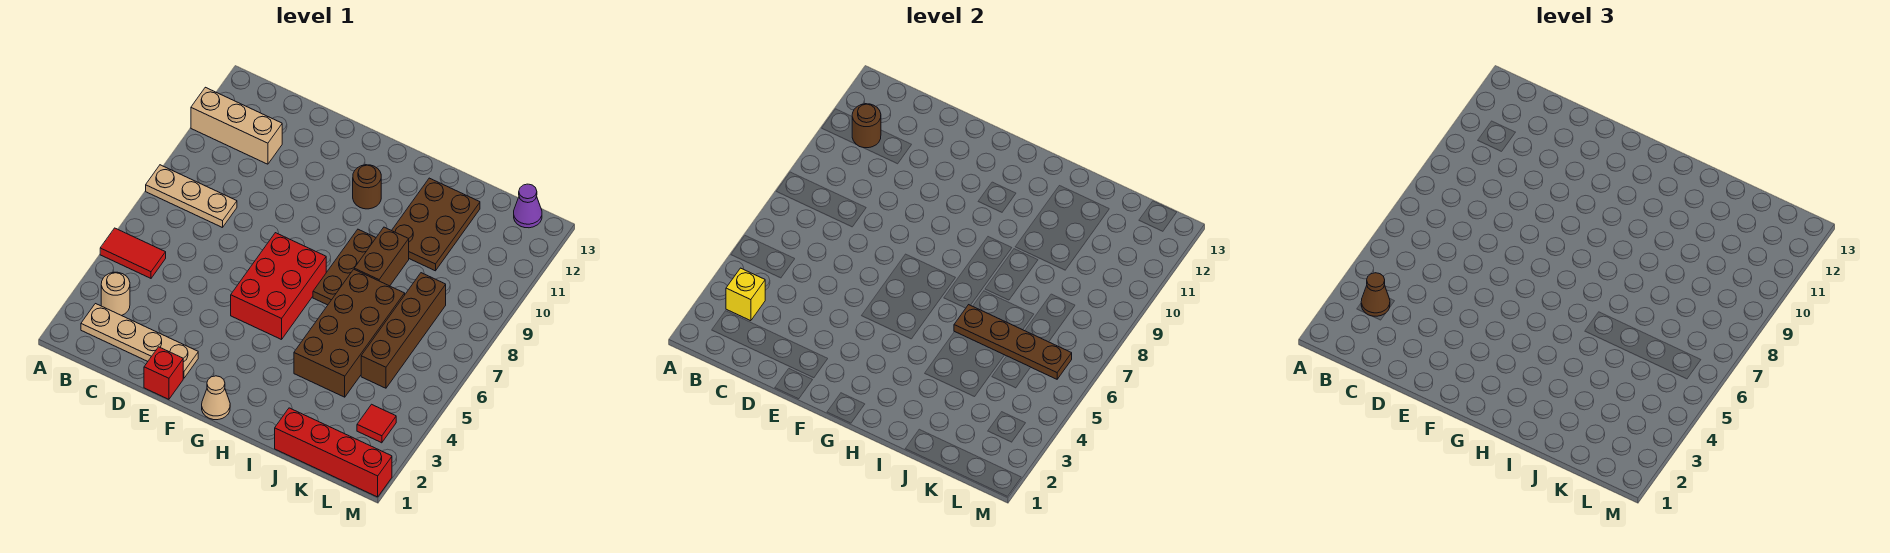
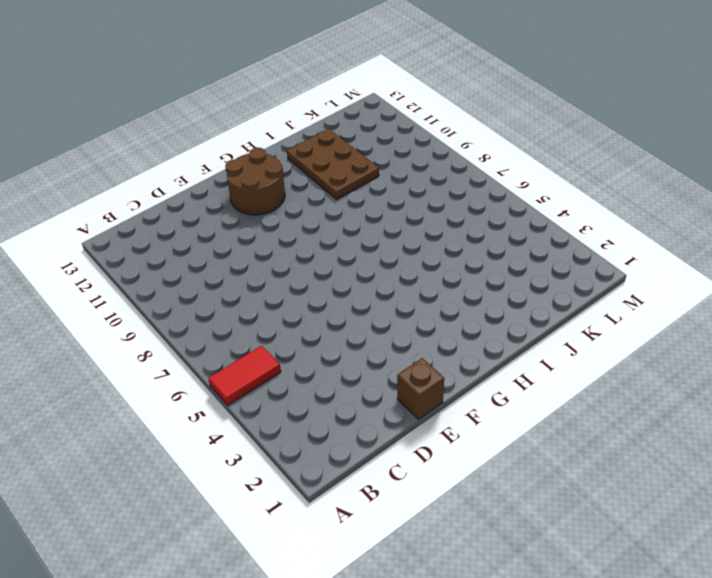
brown brick E1 level 1 -> red brick E1 level 1
brown round brick F11:G12 level 1 -> brown round brick G11 level 1
none -> tan plate A8:C8 level 1
none -> tan brick A11:C11 level 1
none -> tan plate B2:E2 level 1

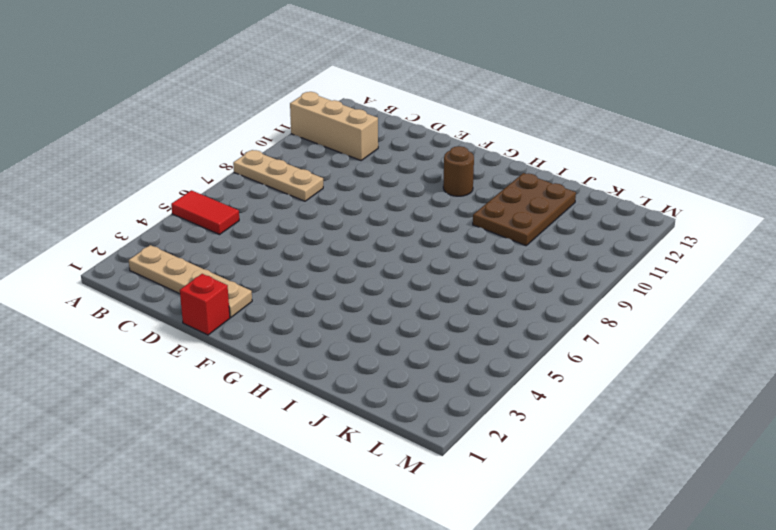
none -> tan round brick B3 level 1
none -> red brick F5:G7 level 1
none -> tan cone G1 level 1

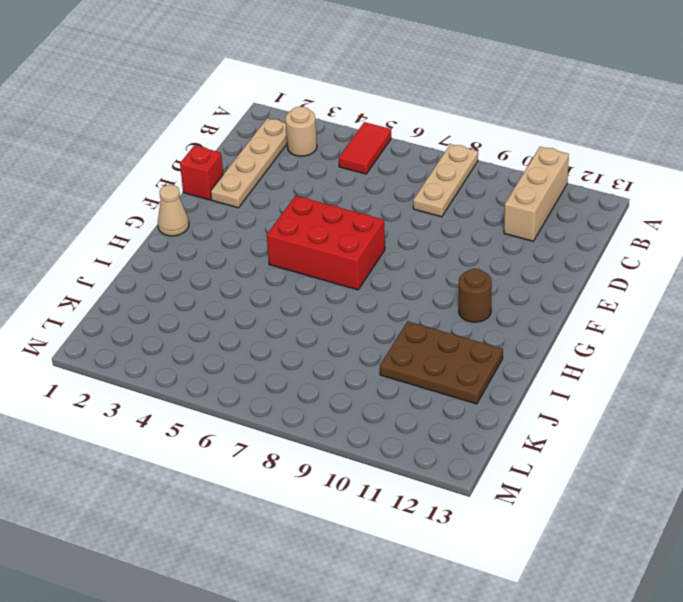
none -> brown plate H7:H9 level 1
none -> brown brick I4:J7 level 1
none -> brown brick I8:I9 level 1

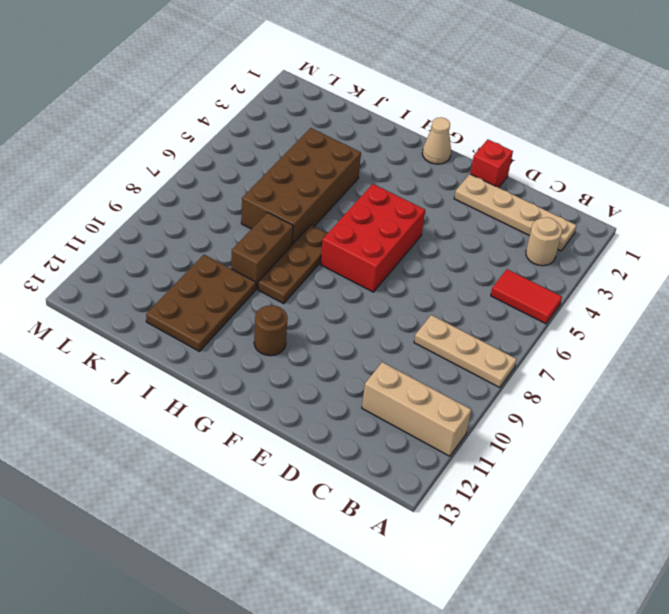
none -> red brick J1:M1 level 1
none -> brown brick K5:K8 level 1
none -> red tile L3 level 1

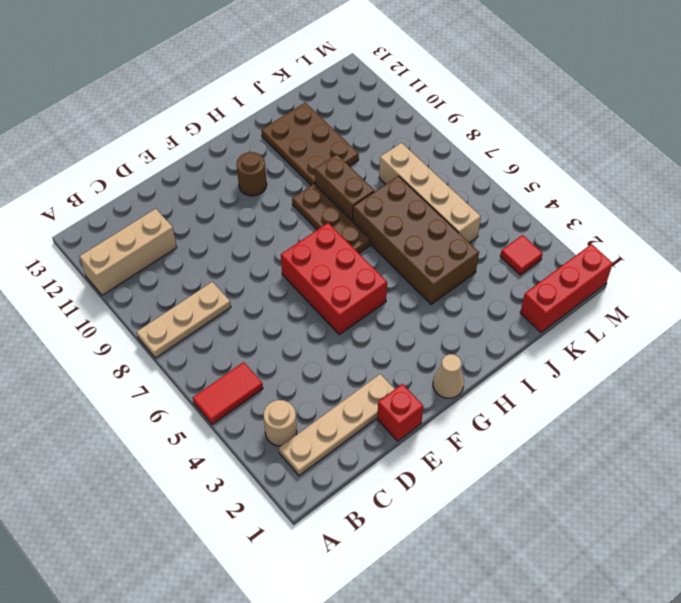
red brick K1:M1 level 1 -> red brick J1:M1 level 1
tan brick K5:K8 level 1 -> brown brick K5:K8 level 1
none -> purple cone L13 level 1
none -> yellow brick B3 level 2
none -> brown round brick B11 level 2

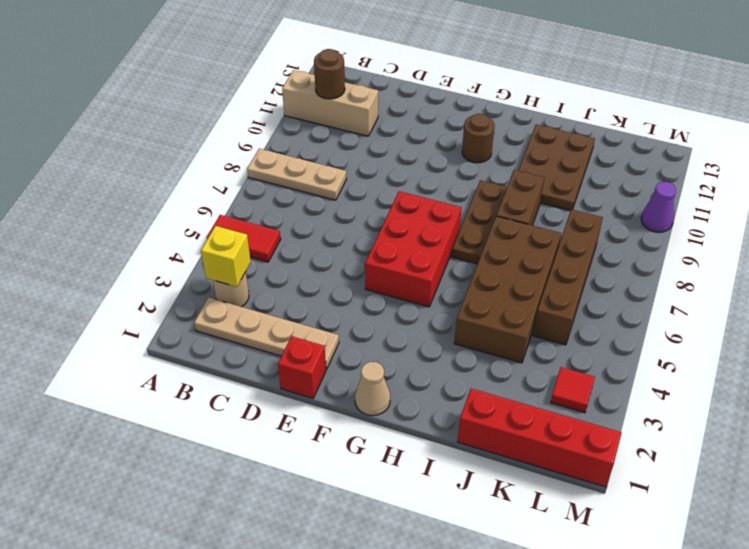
purple cone M10 level 1 -> purple cone L13 level 1
none -> brown plate I6:L6 level 2
none -> brown cone B3 level 3

